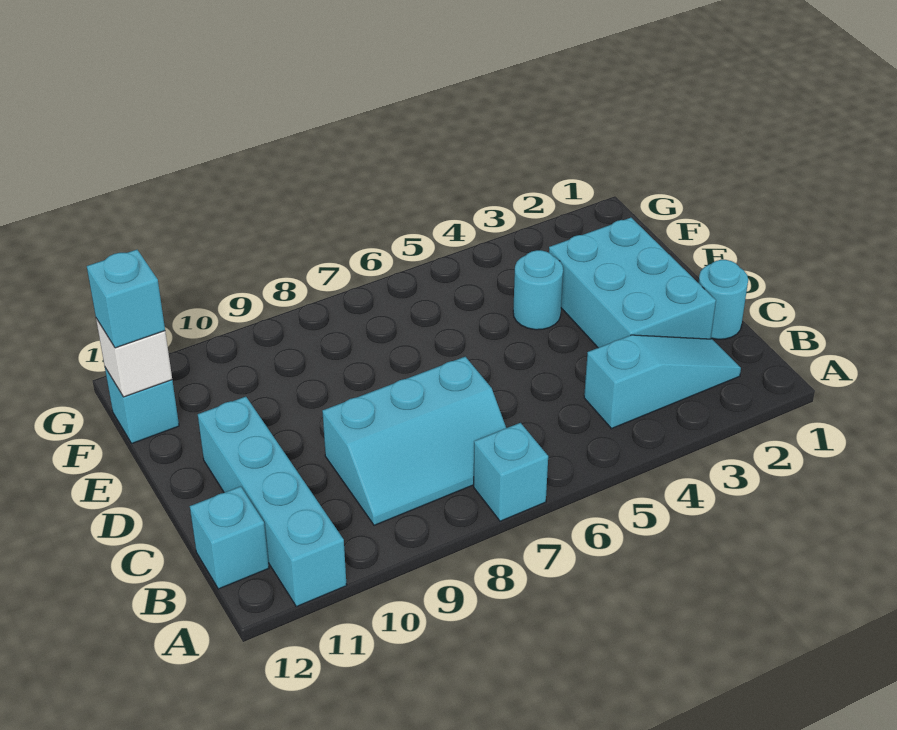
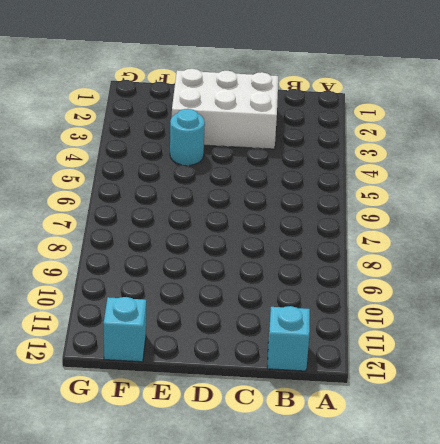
white brick C2:E3 level 1 -> cyan brick C2:E3 level 1
none -> cyan brick A7 level 1
none -> cyan brick A11:D11 level 1

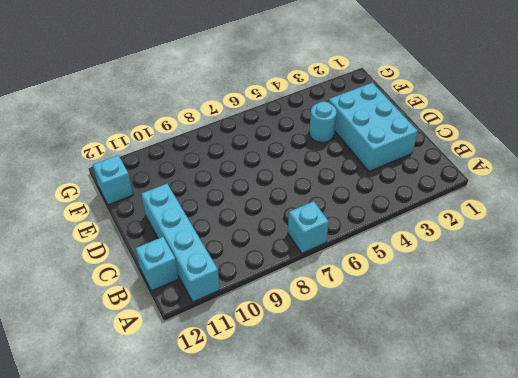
none -> cyan slope B2:B4 level 1 top 4
none -> cyan slope B7:C9 level 1 top C

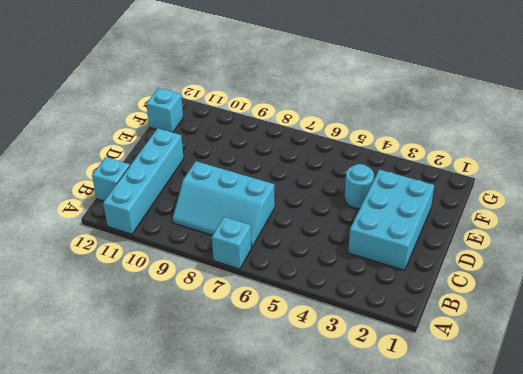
none -> cyan slope B2:B4 level 1 top 4
none -> cyan round brick C1 level 1

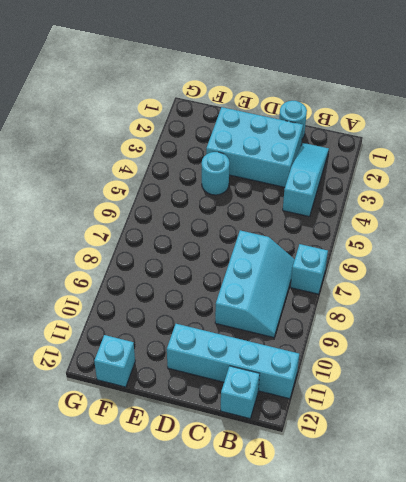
none -> white brick F12 level 2
none -> cyan brick F12 level 3

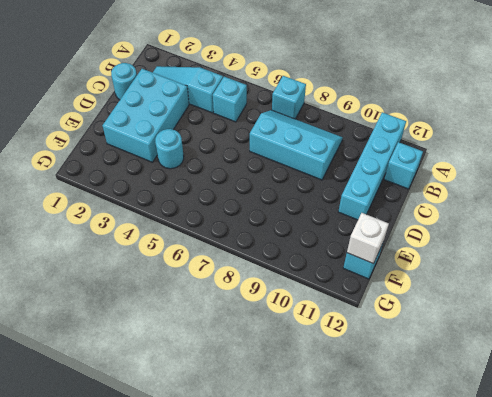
cyan brick B5 level 1 -> cyan brick F12 level 3

